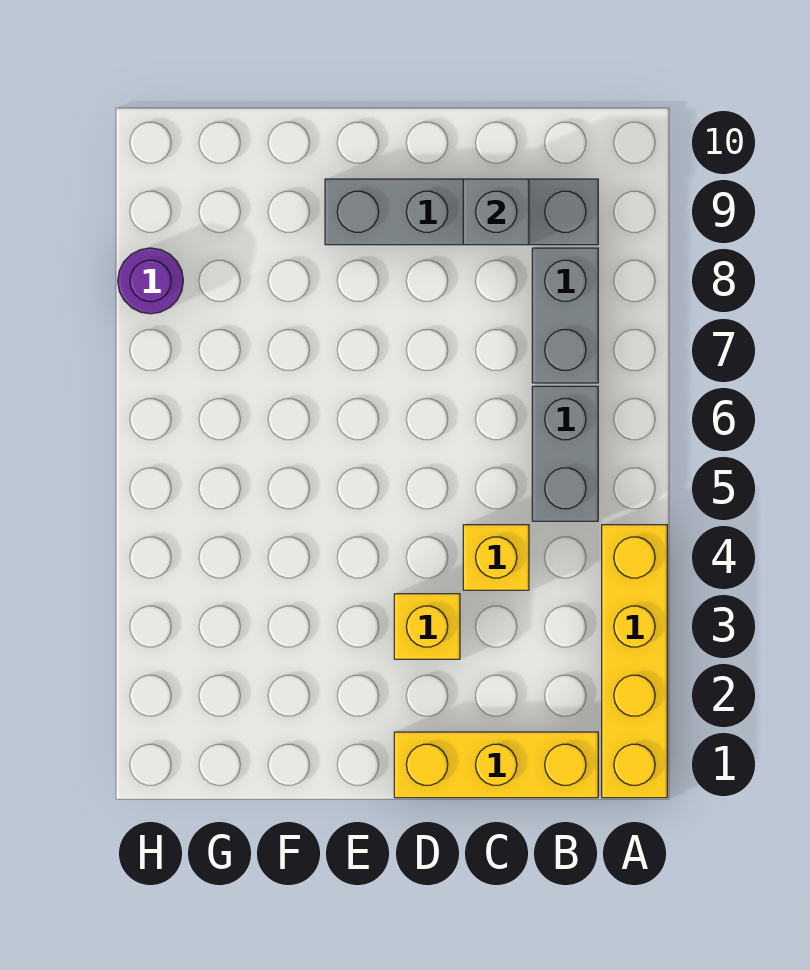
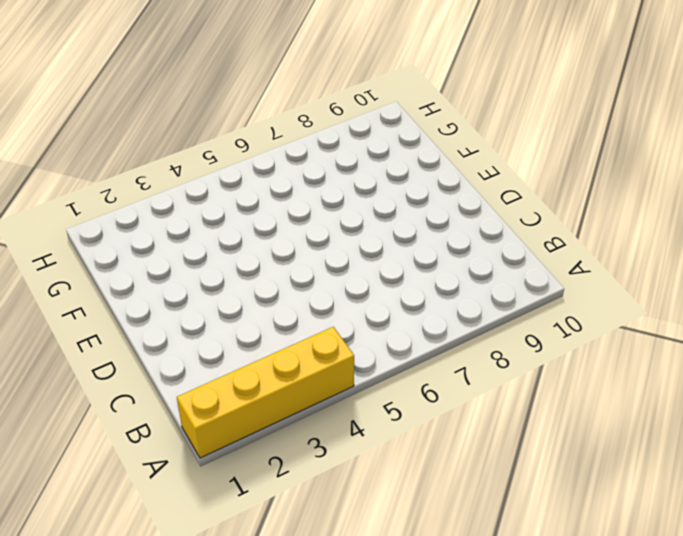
none -> yellow brick B1:D1 level 1
none -> grey brick B5:B6 level 1

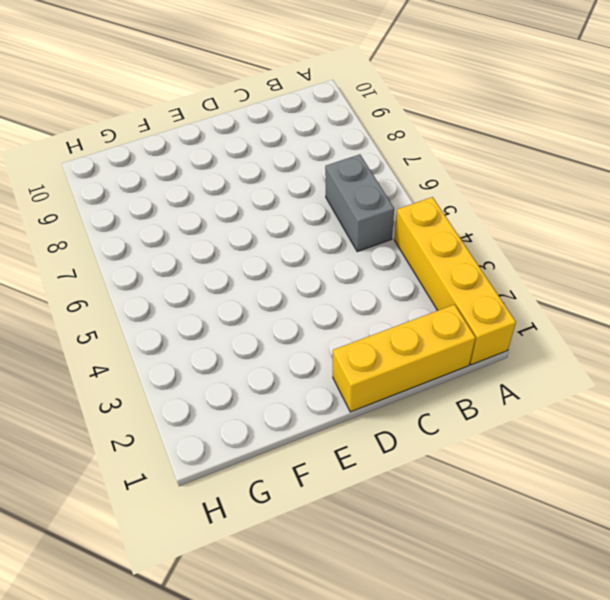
none -> grey brick B7:B8 level 1
none -> grey brick B9:E9 level 1

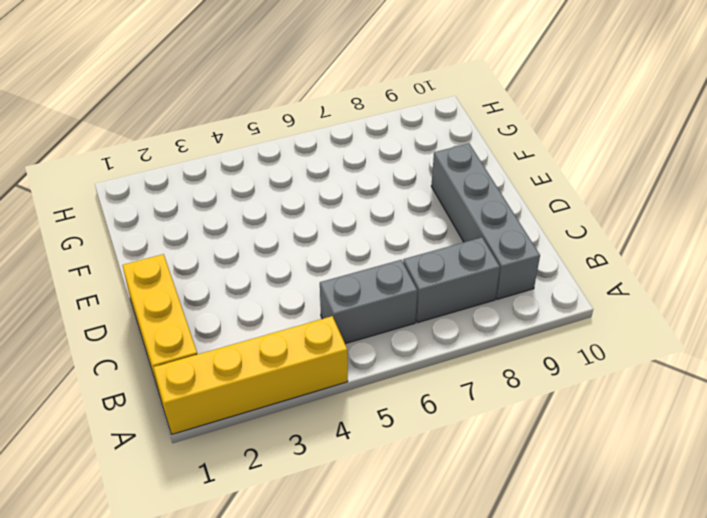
none -> yellow brick C4 level 1
none -> yellow brick D3 level 1

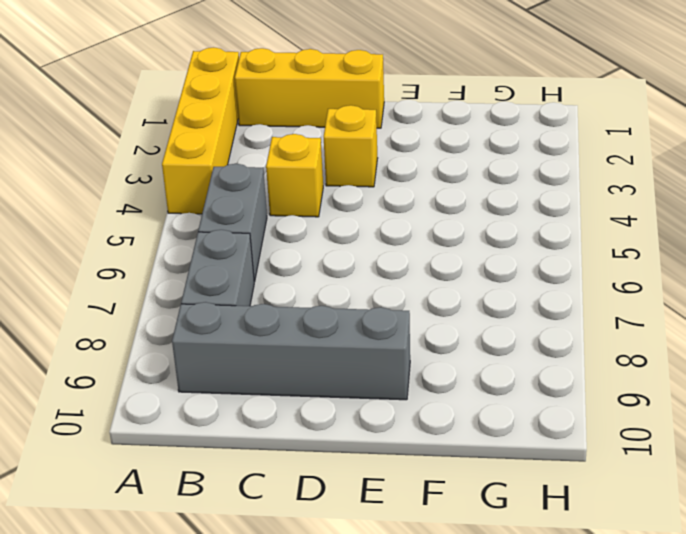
none -> purple round brick H8 level 1
none -> grey brick C9 level 2

